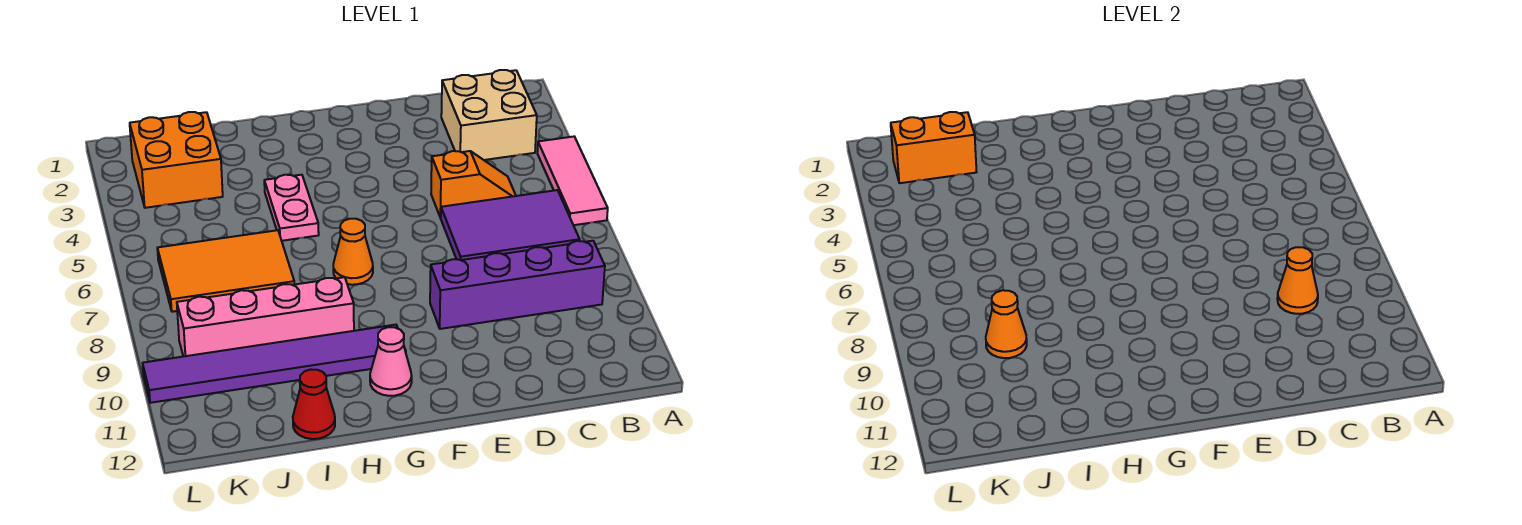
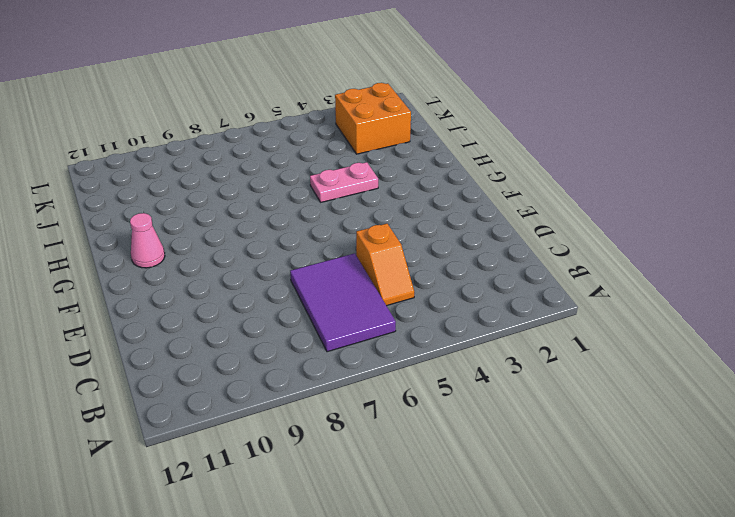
none -> pink tile A4:A6 level 1
none -> tan brick B2:C3 level 1
none -> purple brick B9:E9 level 1

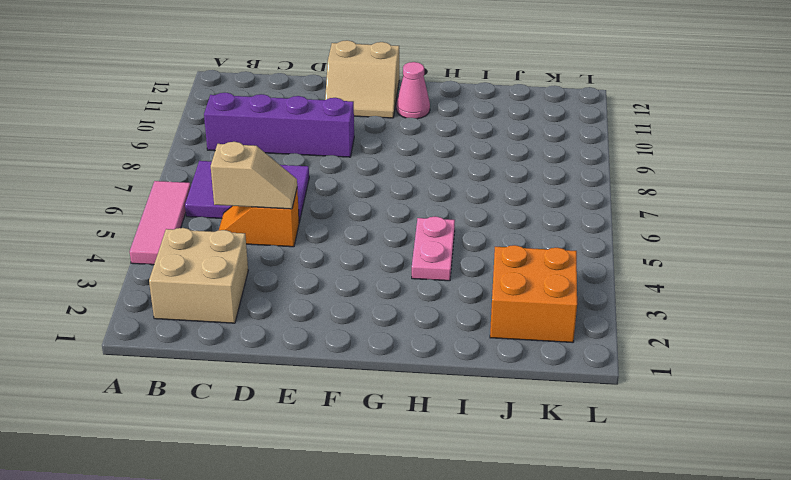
tan slope C5:D5 level 2 top C -> none
tan slope E11:F12 level 1 top 12 -> none
none -> orange cone G7 level 1
none -> purple tile G10:L10 level 1
none -> pink brick H9:K9 level 1

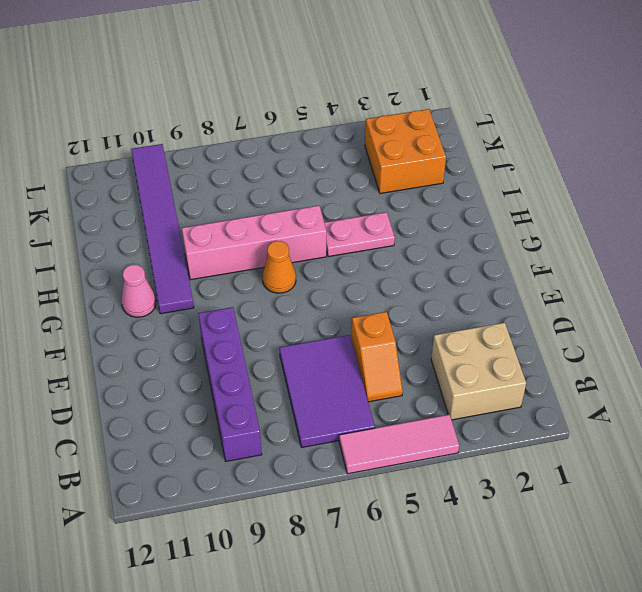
pink brick H6:H9 level 1 -> pink brick H9:K9 level 1
none -> orange tile I6:K7 level 1
none -> red cone I12 level 1
none -> orange cone C9 level 2

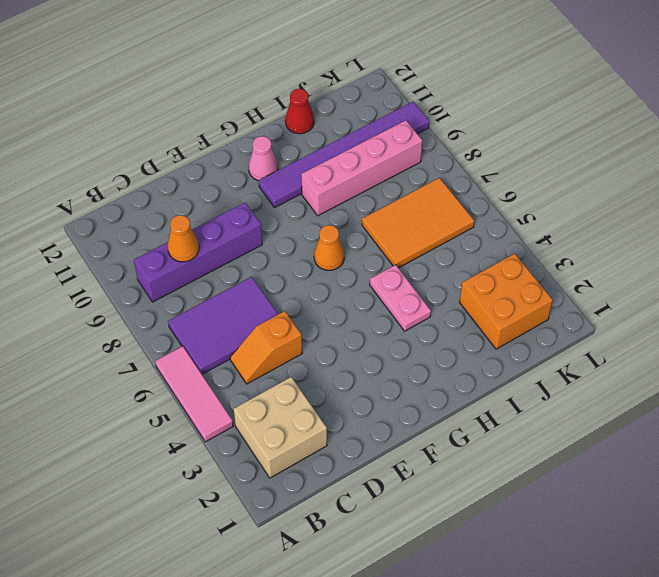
none -> orange brick J2:K2 level 2
none -> orange cone J9 level 2

